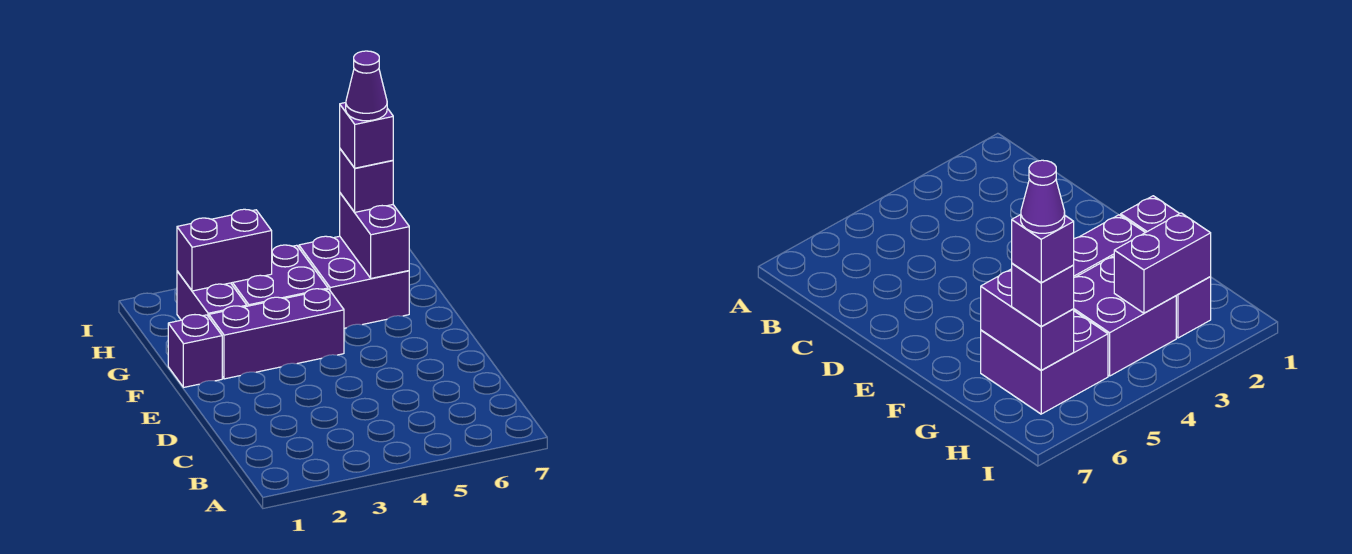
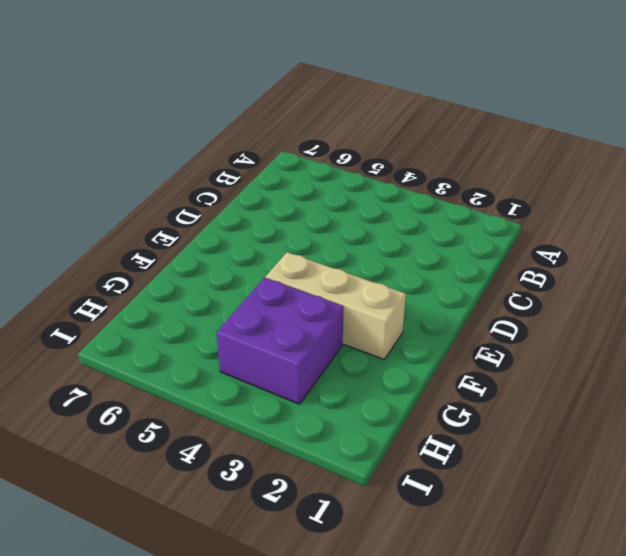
tan brick F2:F4 level 1 -> purple brick F2:F4 level 1
none -> purple brick F1 level 1
none -> purple brick G2:H2 level 1

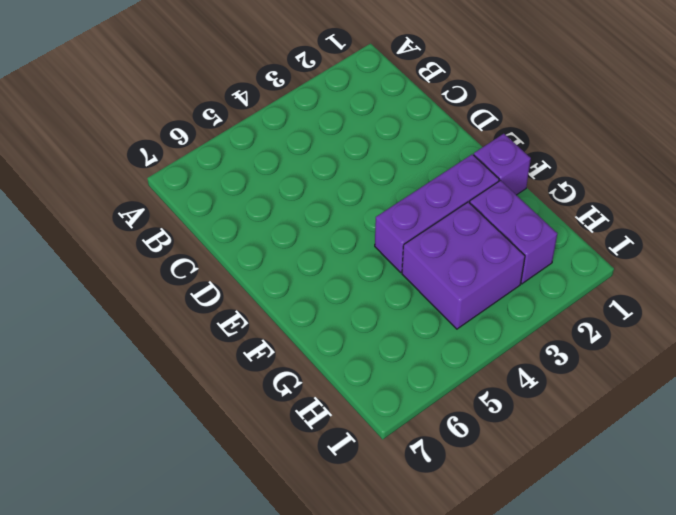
none -> purple brick G5:H6 level 1
none -> purple brick G6:H6 level 2

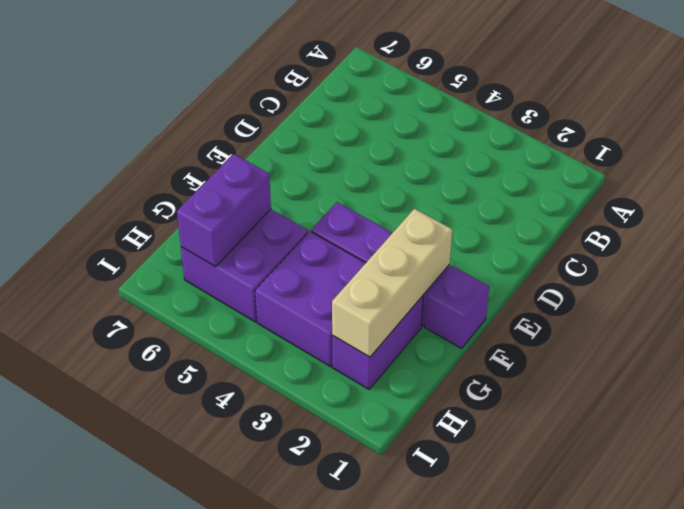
tan brick F2:H2 level 2 -> purple brick H2:H3 level 2
none -> purple brick H6 level 3
none -> purple brick H6 level 4

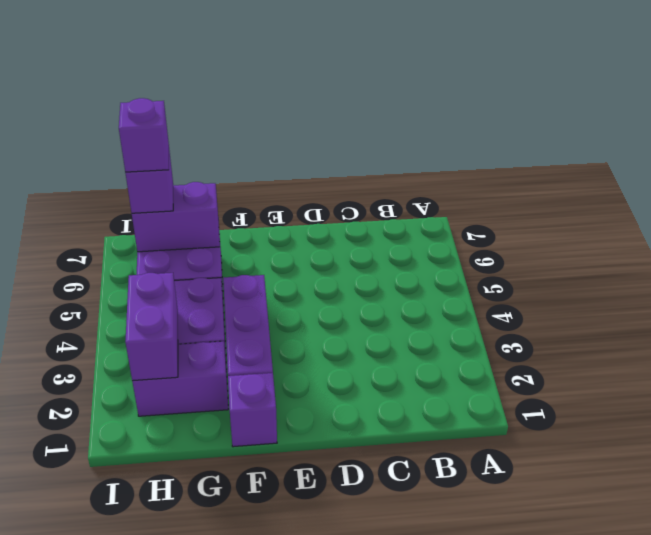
none -> purple cone H6 level 5

